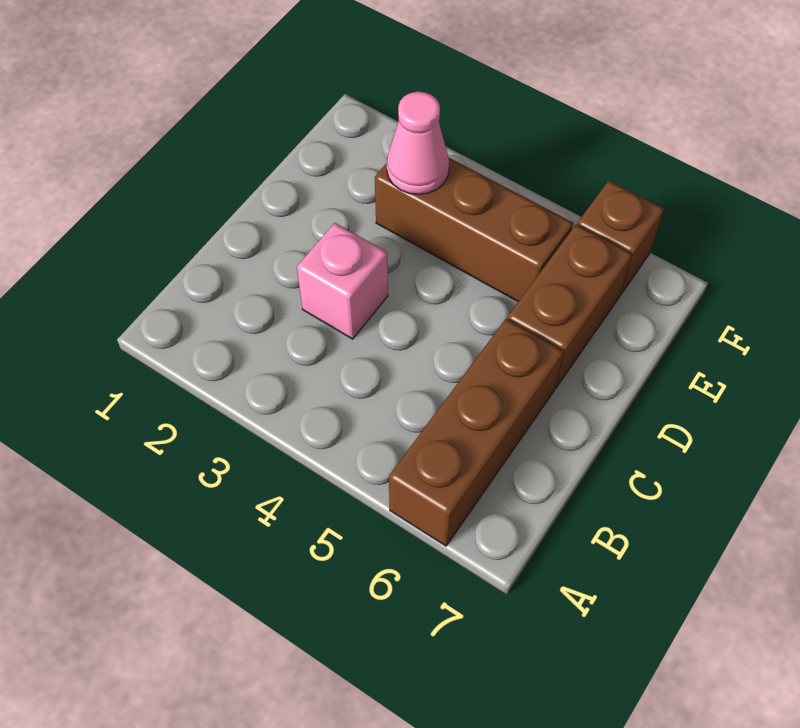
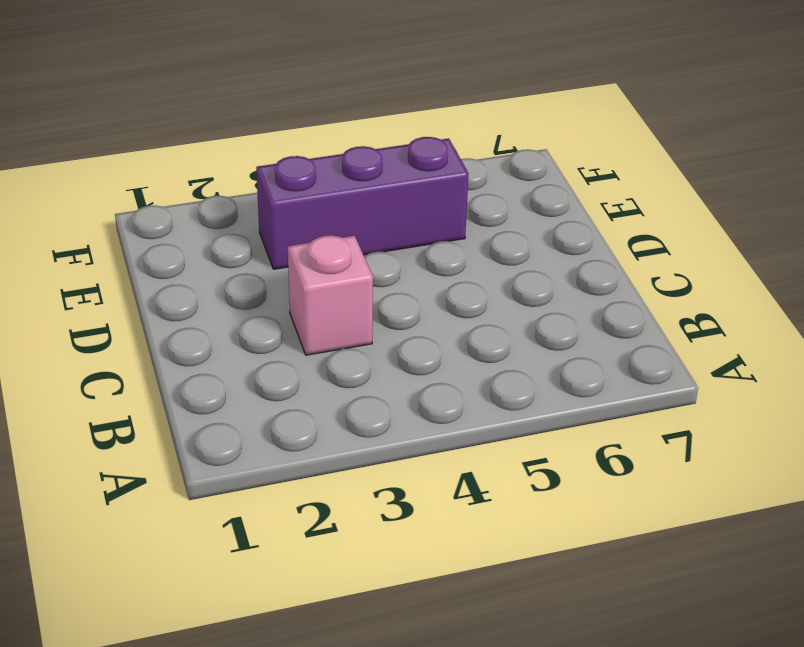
purple brick E3:E5 level 1 -> brown brick E3:E5 level 1
none -> brown brick A6:C6 level 1
none -> brown brick D6:E6 level 1

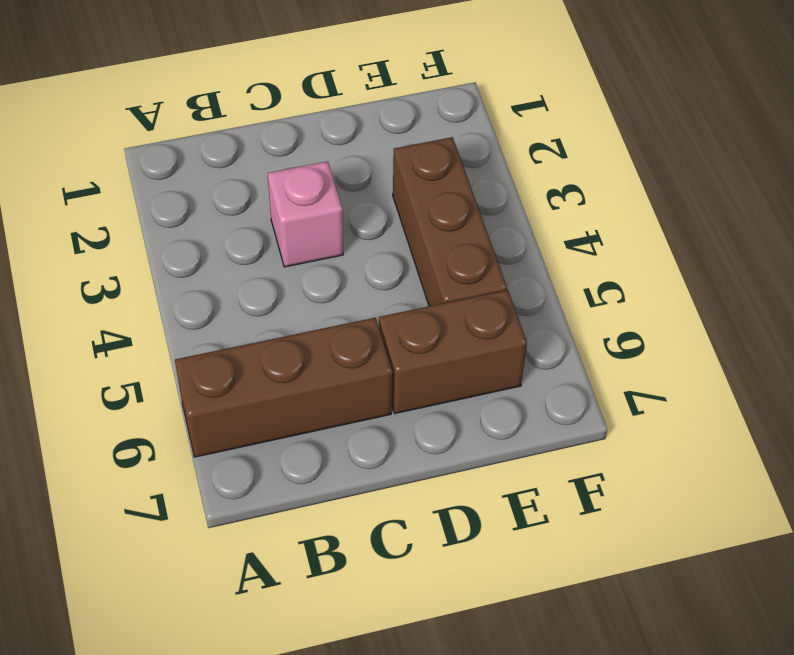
none -> brown brick F6 level 1
none -> pink cone E3 level 2

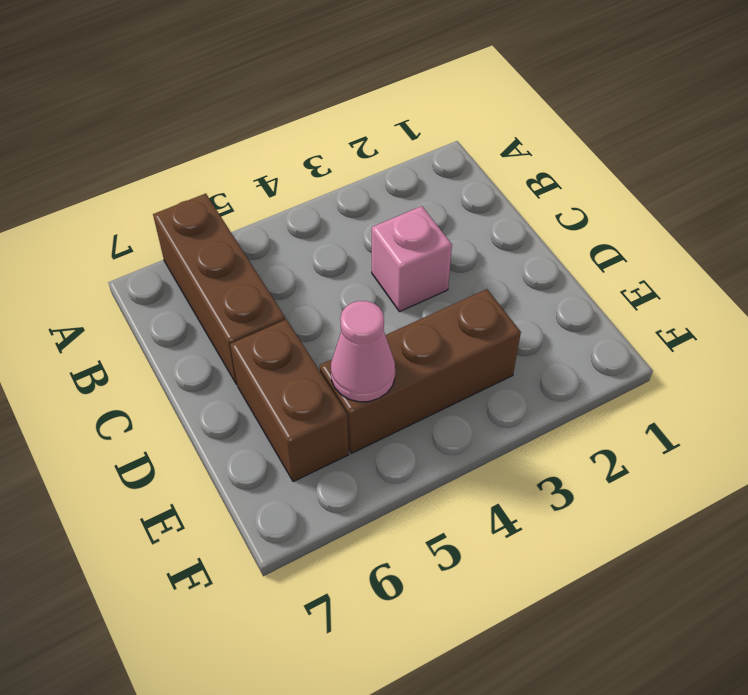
pink cone E5 level 2 -> pink cone E3 level 2
none -> brown brick F6 level 1

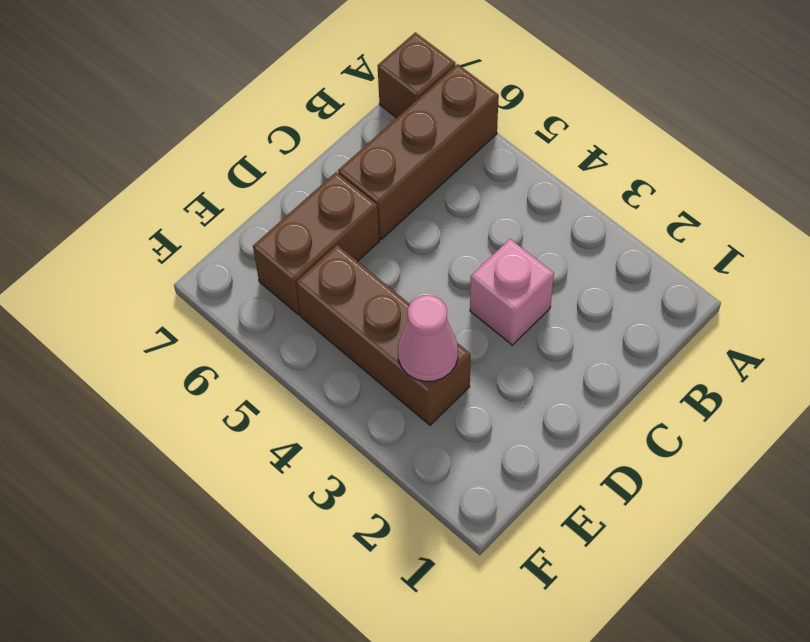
brown brick A7 level 1 -> brown brick F6 level 1

